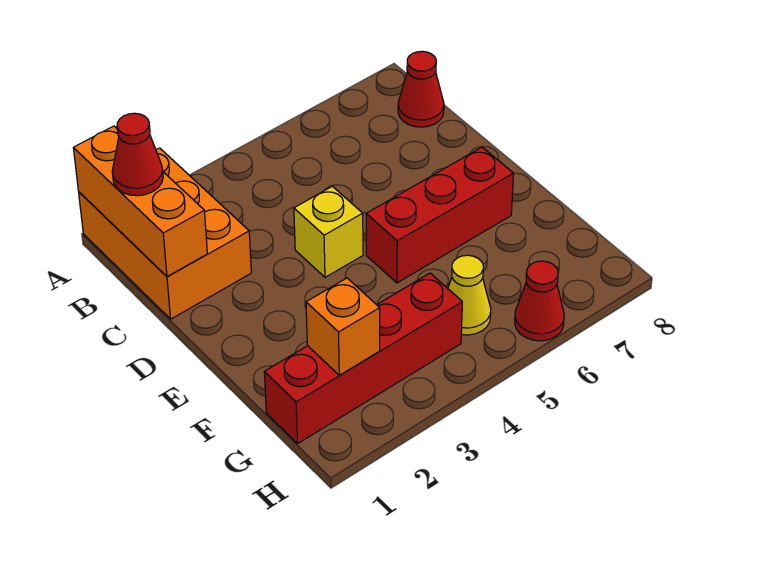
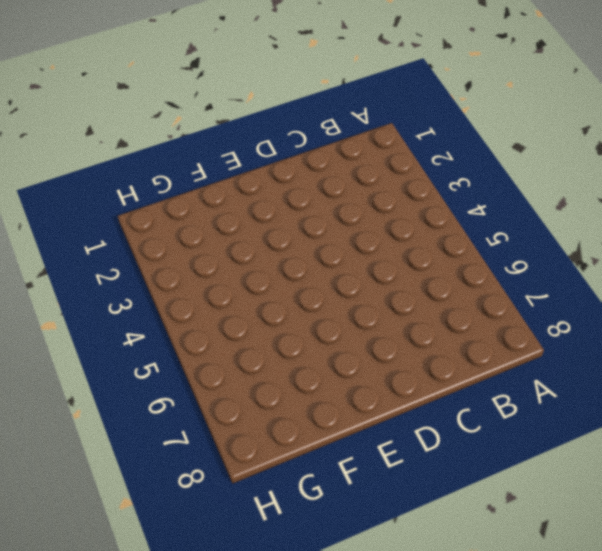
none -> orange brick A1:C2 level 1
none -> red cone B8 level 1

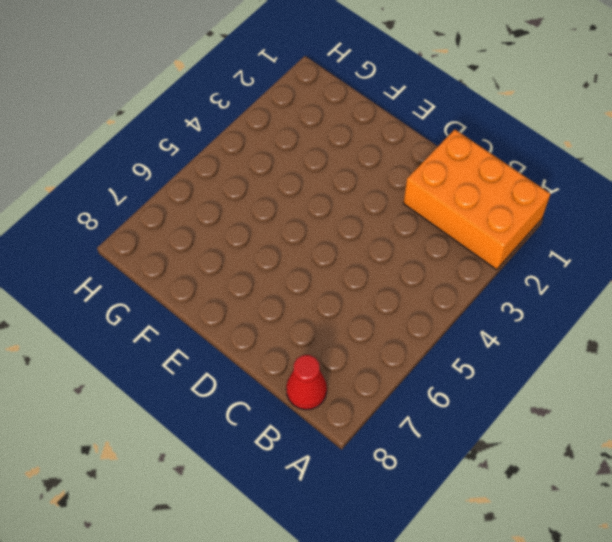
none -> yellow brick D4 level 1
none -> red brick E5:E7 level 1

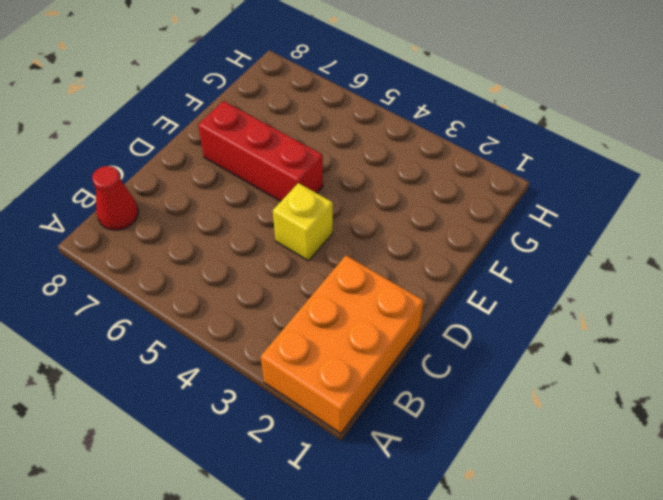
none -> red brick G1:G4 level 1
none -> yellow cone G5 level 1

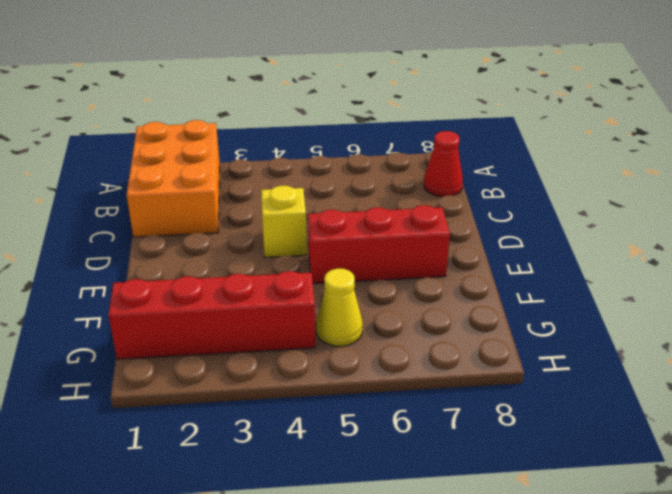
none -> red cone H6 level 1
none -> orange brick A1:C1 level 2

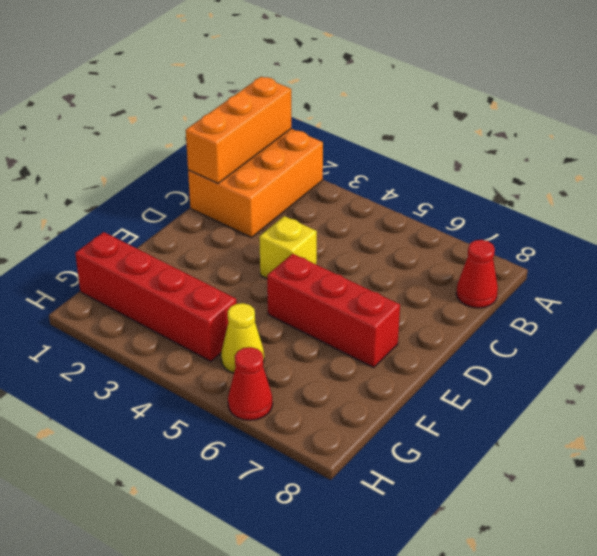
none -> orange brick G2 level 2
none -> red cone B1 level 3

